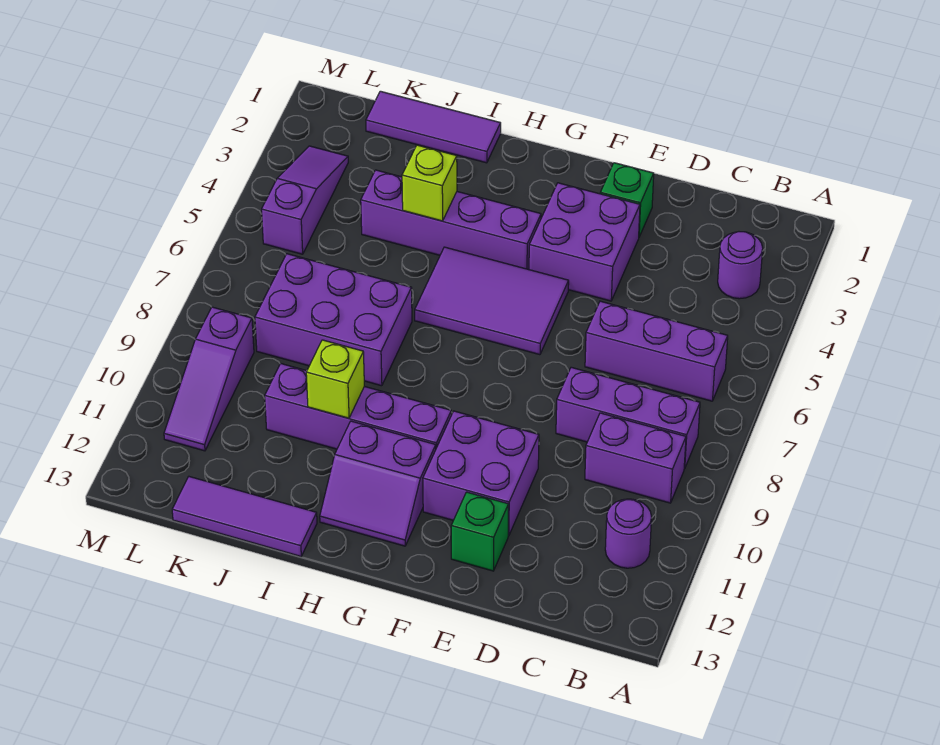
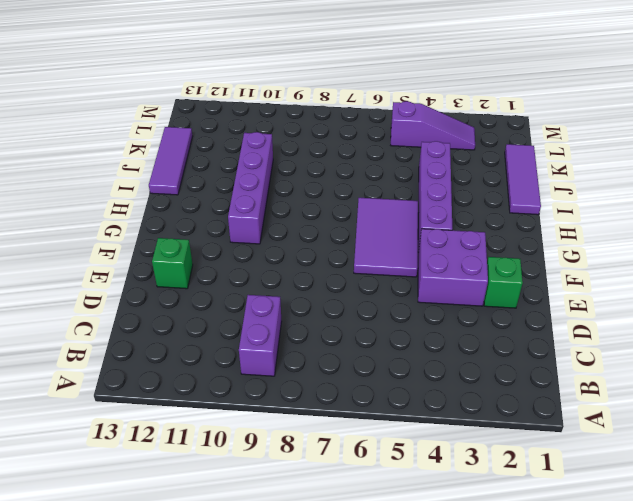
none -> purple round brick B3 level 1
none -> purple brick B6:D6 level 1
none -> purple brick B8:D8 level 1

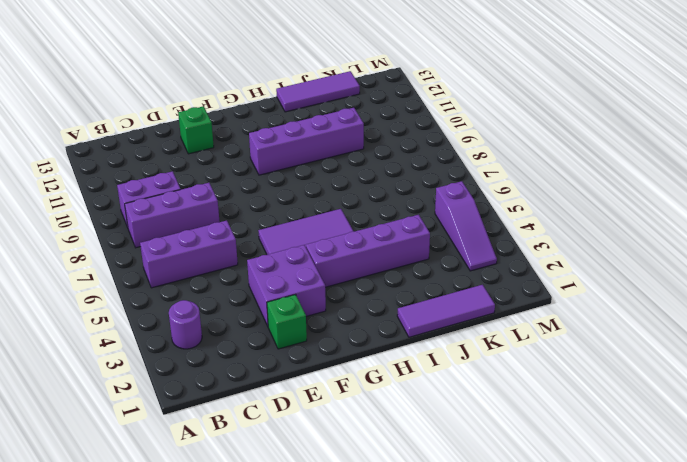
none -> purple round brick B11 level 1
none -> purple brick E10:F11 level 1
none -> purple slope G11:H12 level 1 top 11

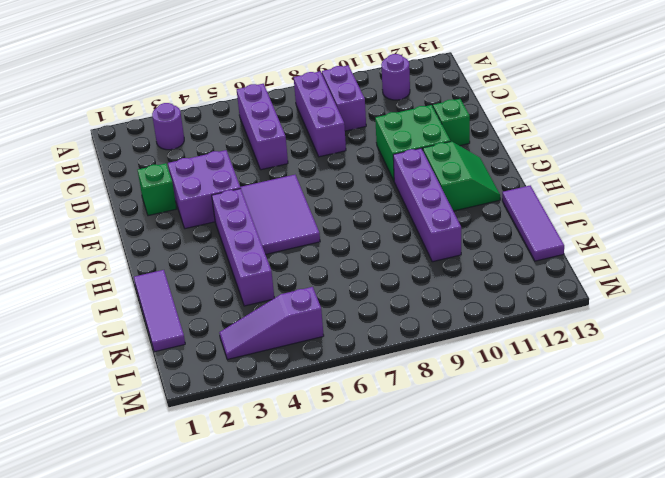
green brick E10:F11 level 1 -> purple brick E10:F11 level 1
green slope G11:H12 level 1 top 11 -> purple slope G11:H12 level 1 top 11
none -> purple brick I7:K8 level 1
none -> purple slope L9:L11 level 1 top 9
none -> lime brick I4 level 2

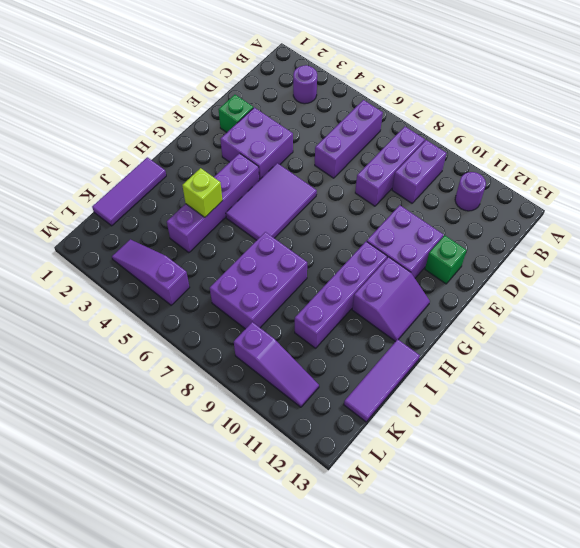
none -> lime brick I10 level 2

